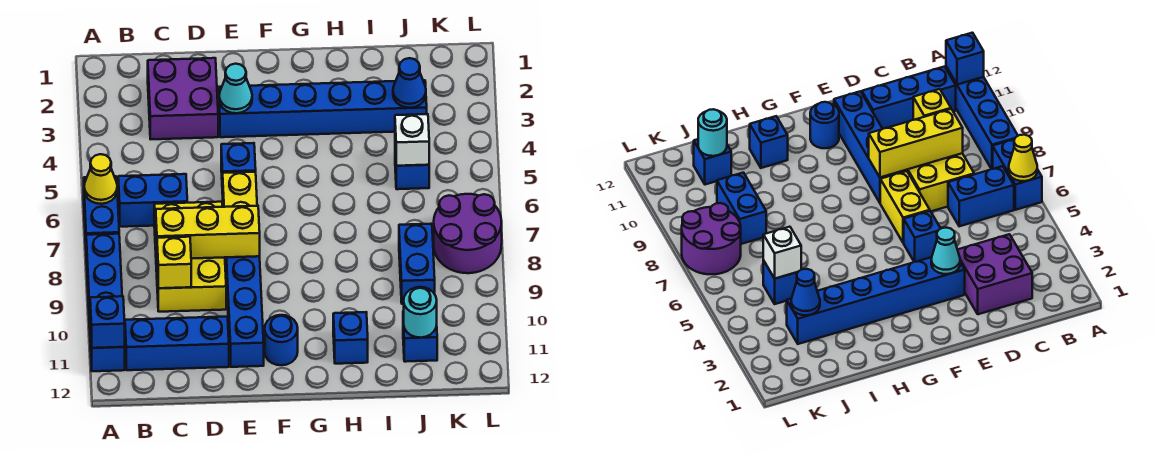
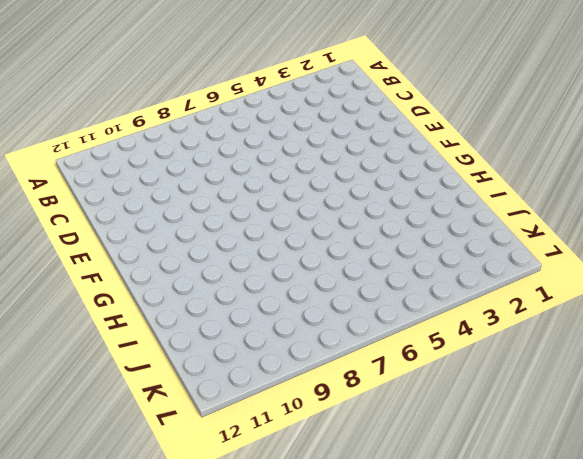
none -> blue brick A6:A7 level 1
none -> blue brick A8:A11 level 1
none -> blue brick B6:C6 level 1

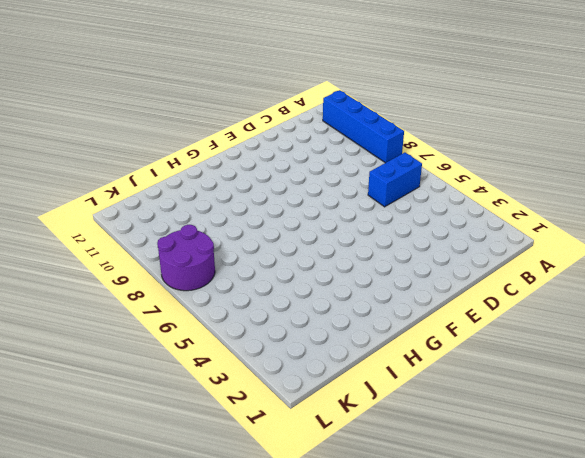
none -> blue brick A6:A7 level 1
none -> blue brick B11:D11 level 1
none -> purple brick C2:D3 level 1

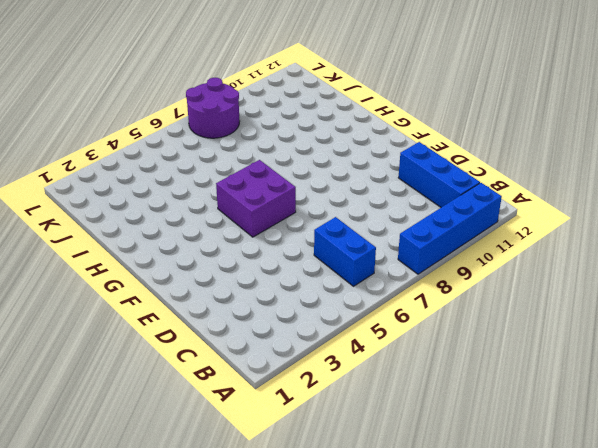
purple brick F5:G6 level 1 -> purple brick C2:D3 level 1
none -> blue brick A6:A7 level 1
none -> yellow brick C7:D9 level 1
none -> blue brick E3:J3 level 1

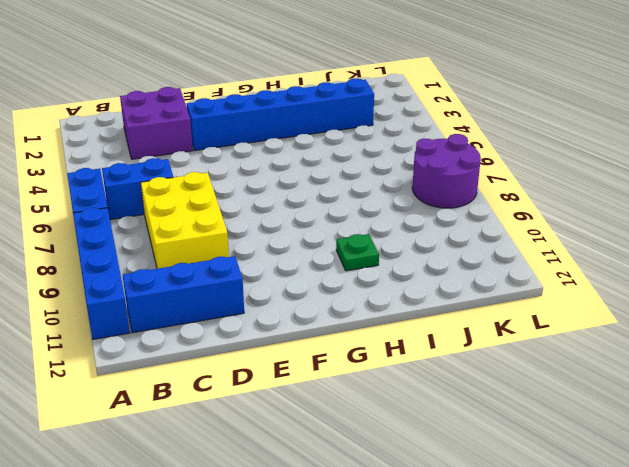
green plate H10 level 1 -> none
none -> blue brick E5 level 1
none -> yellow brick E6:E7 level 1
none -> blue brick E8:E11 level 1

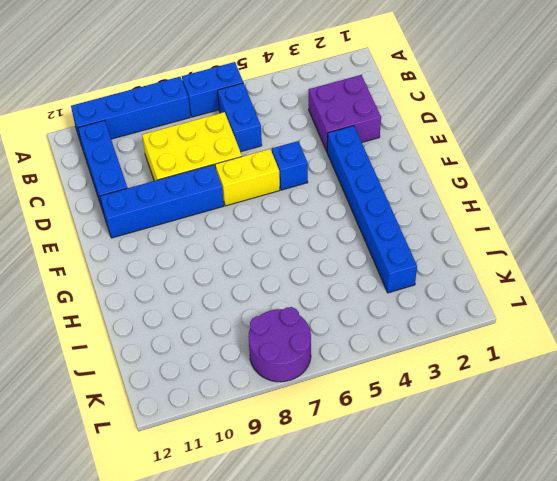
none -> blue round brick F11 level 1
none -> blue brick H11 level 1
none -> blue brick J5 level 1

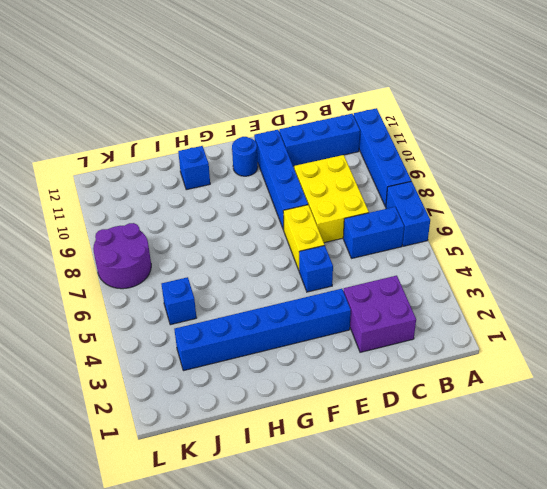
none -> blue brick J8:J9 level 1
none -> blue brick J11 level 1
none -> yellow cone A6 level 2

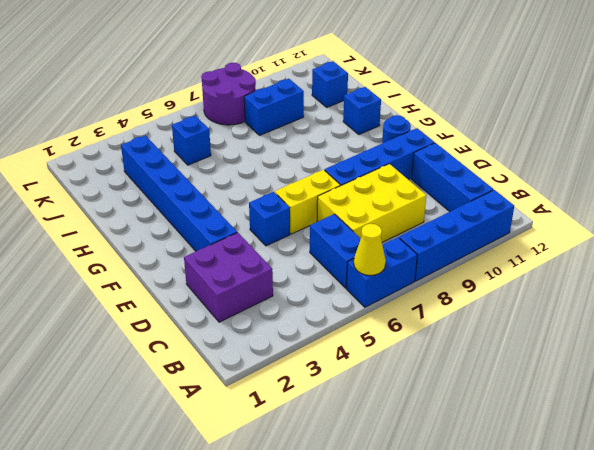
none -> blue brick A11 level 2
none -> yellow brick C8:E8 level 2
none -> yellow brick C9 level 2

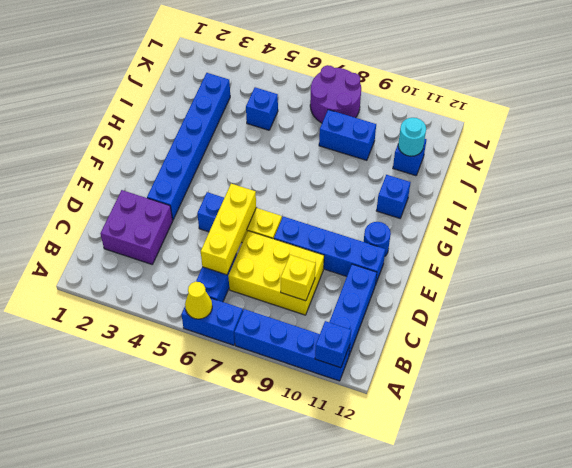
yellow brick C6:E6 level 2 -> yellow brick C8:E8 level 2
none -> cyan cone E3 level 2
none -> blue cone J3 level 2
none -> white brick J5 level 2

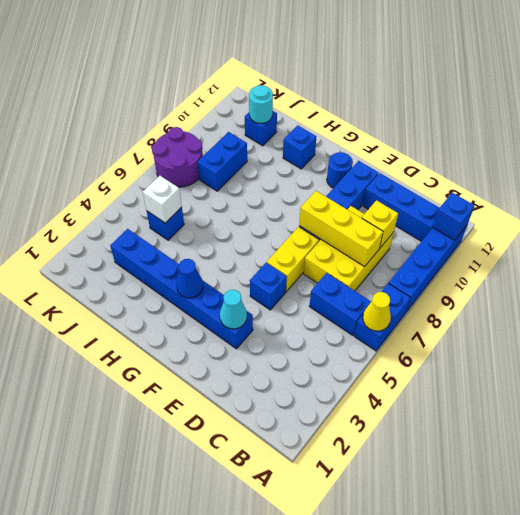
blue cone G3 level 2 -> blue cone J3 level 2
none -> purple brick C2:D3 level 1

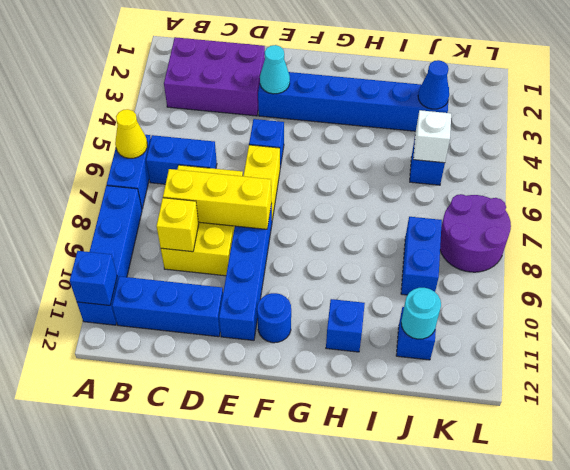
purple brick B2:D3 level 1 -> purple brick C2:D3 level 1

